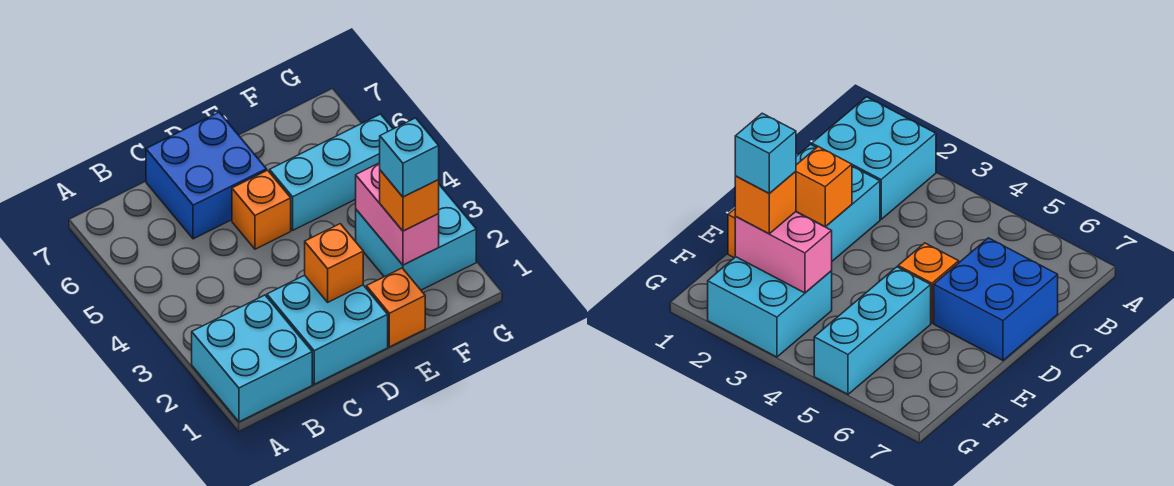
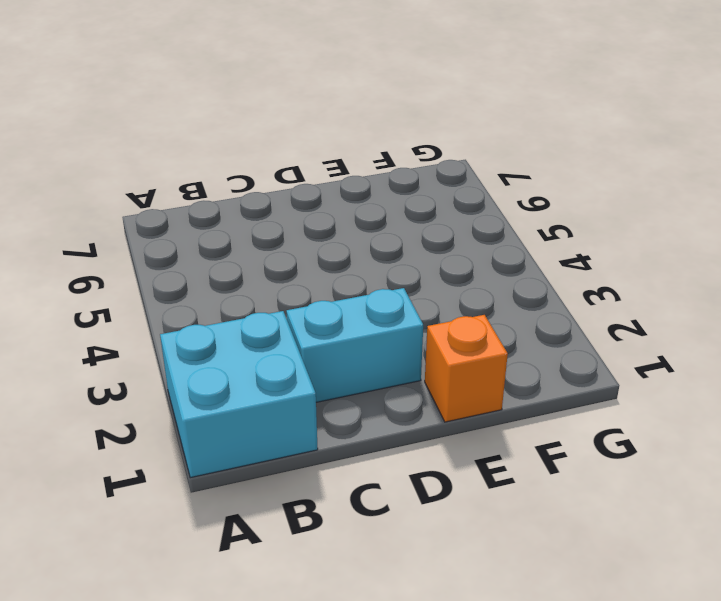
cyan brick C2:D2 level 1 -> cyan brick C1:D2 level 1
none -> blue brick C6:D7 level 1
none -> orange brick D5 level 1

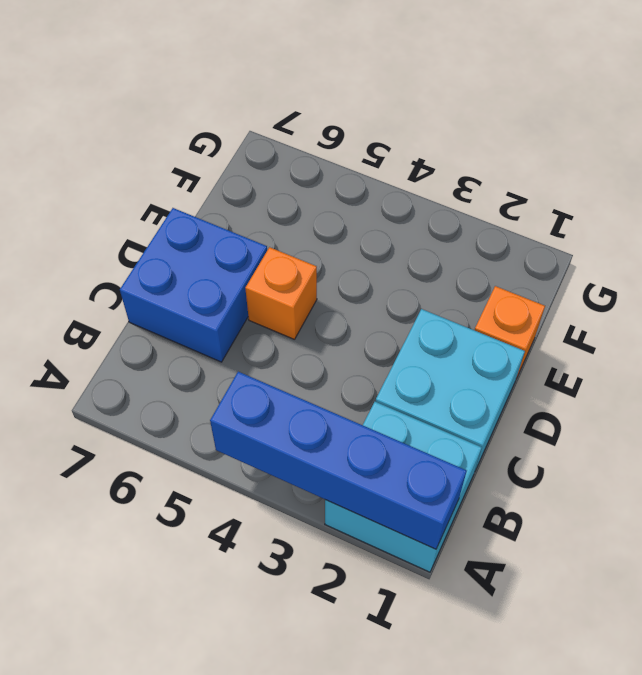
blue brick A1:A4 level 2 -> none
none -> cyan brick E5:G5 level 1
none -> cyan brick F2:G3 level 1

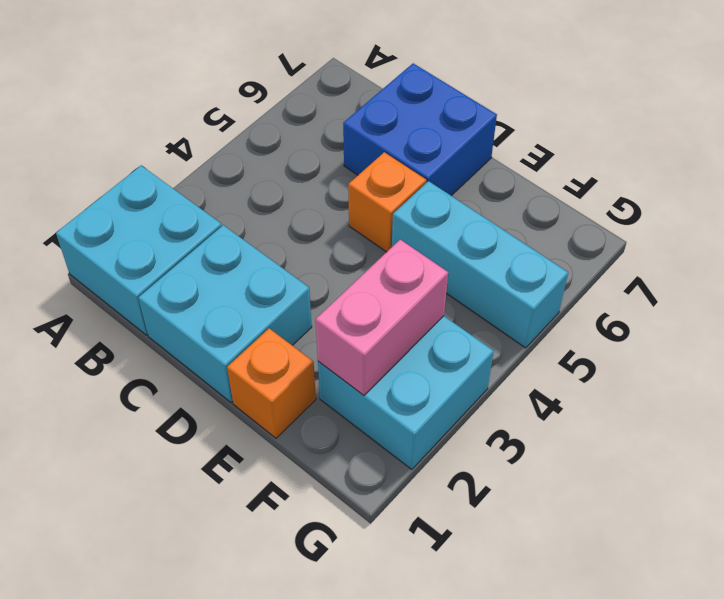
none -> orange brick D2 level 2
none -> orange brick F2 level 3

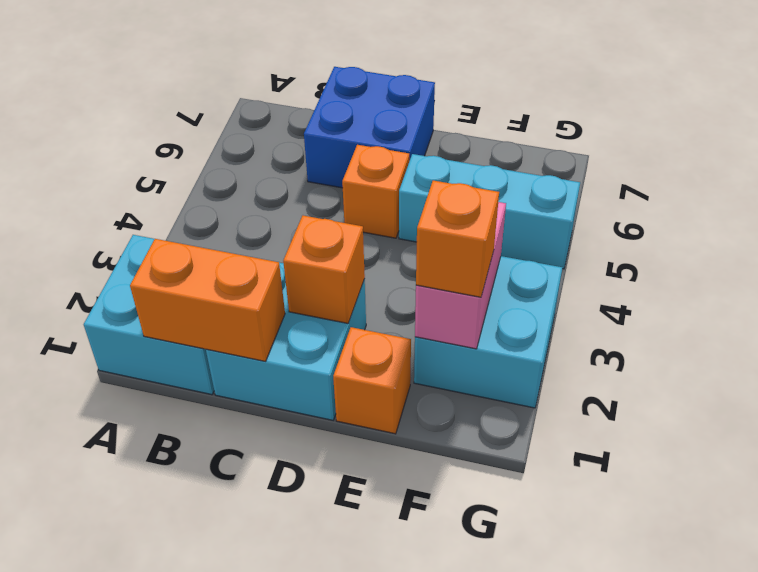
orange brick B1:C1 level 2 -> none
none -> cyan brick F2 level 4

